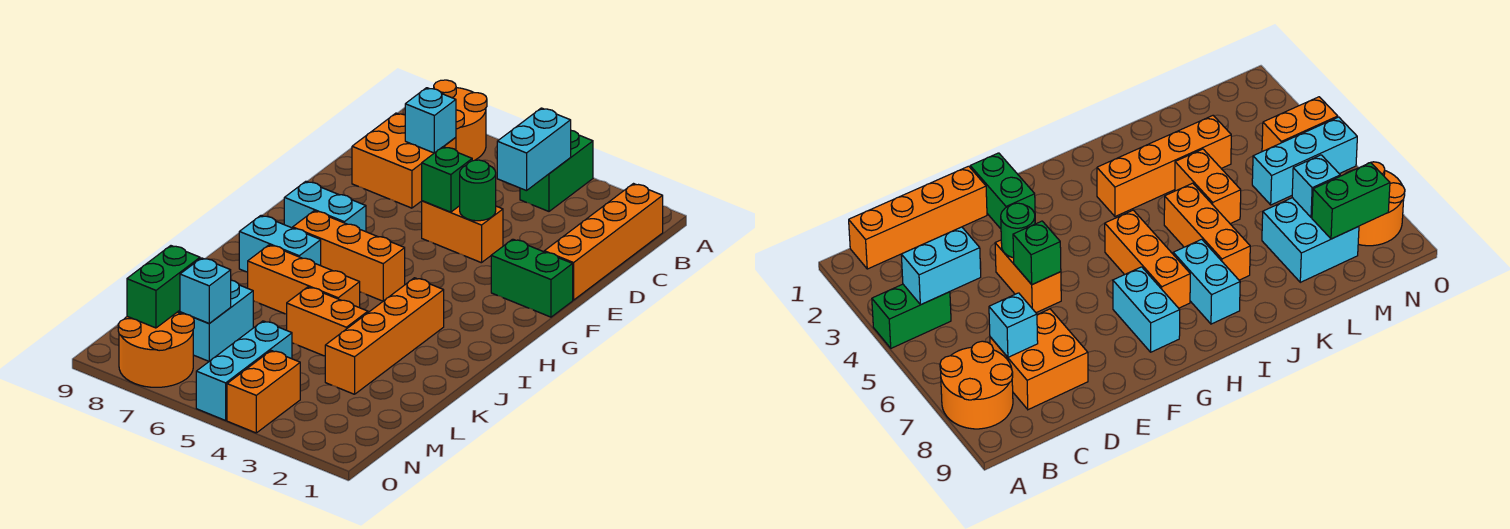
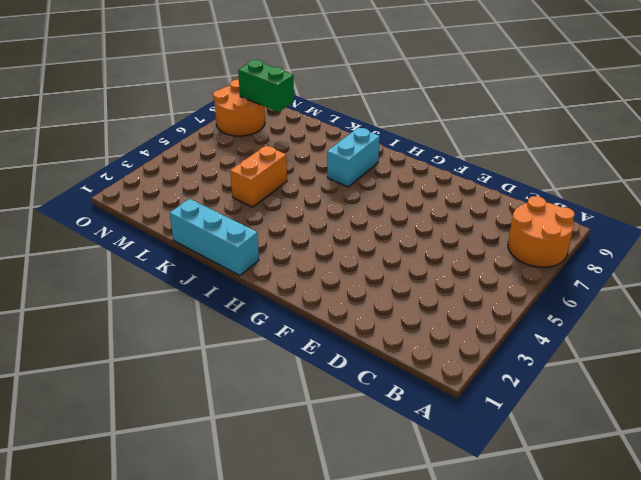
cyan brick I1:K1 level 1 -> cyan brick M5:O5 level 1
none -> green brick A4:B4 level 1
none -> orange brick B1:E1 level 1
none -> orange brick C7:D8 level 1

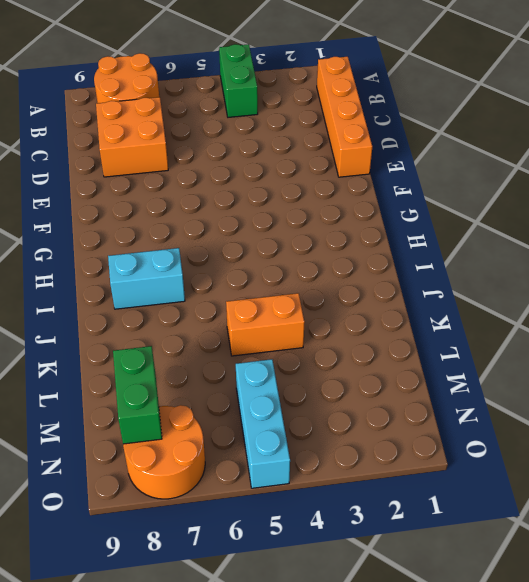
none -> orange brick E4:E5 level 1
none -> green brick F1:F2 level 1
none -> cyan brick G7:G8 level 1

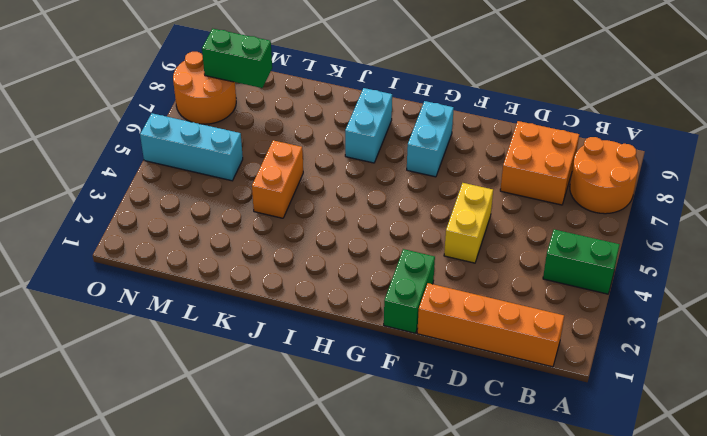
yellow brick E4:E5 level 1 -> orange brick E4:E5 level 1
none -> orange brick H5:H7 level 1
none -> orange brick I3:L3 level 1
none -> orange brick J5:J7 level 1

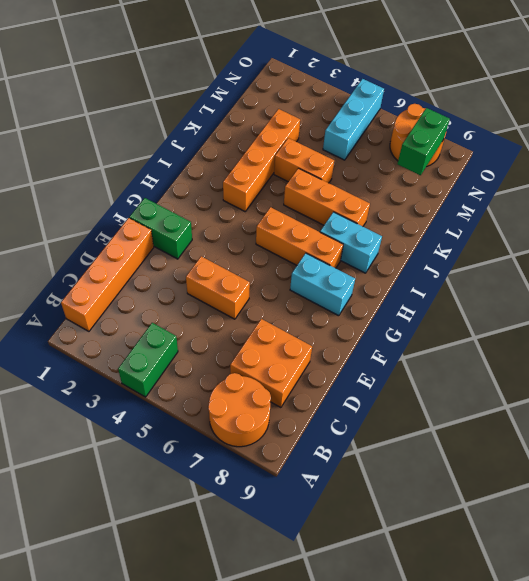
none -> cyan brick L7:M8 level 1
none -> orange brick N4:O4 level 1
none -> cyan brick B4:C4 level 2

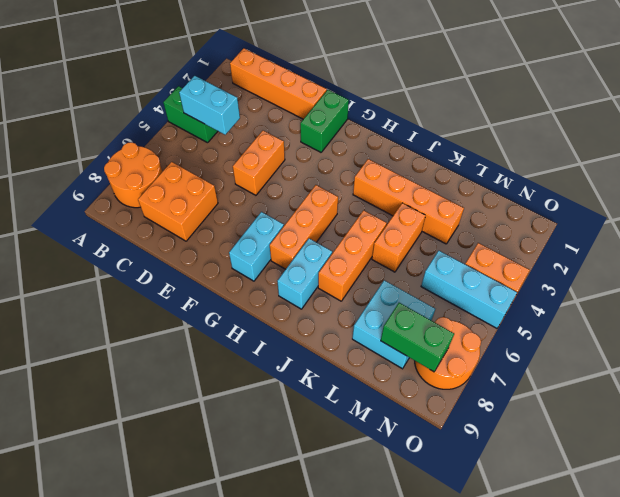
none -> cyan brick C7 level 2
none -> green round brick E4 level 2
none -> green brick E5 level 2

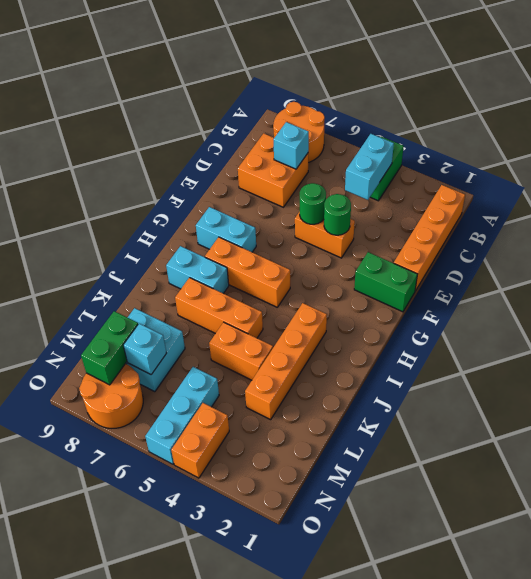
green round brick E5 level 2 -> green brick E5 level 2

